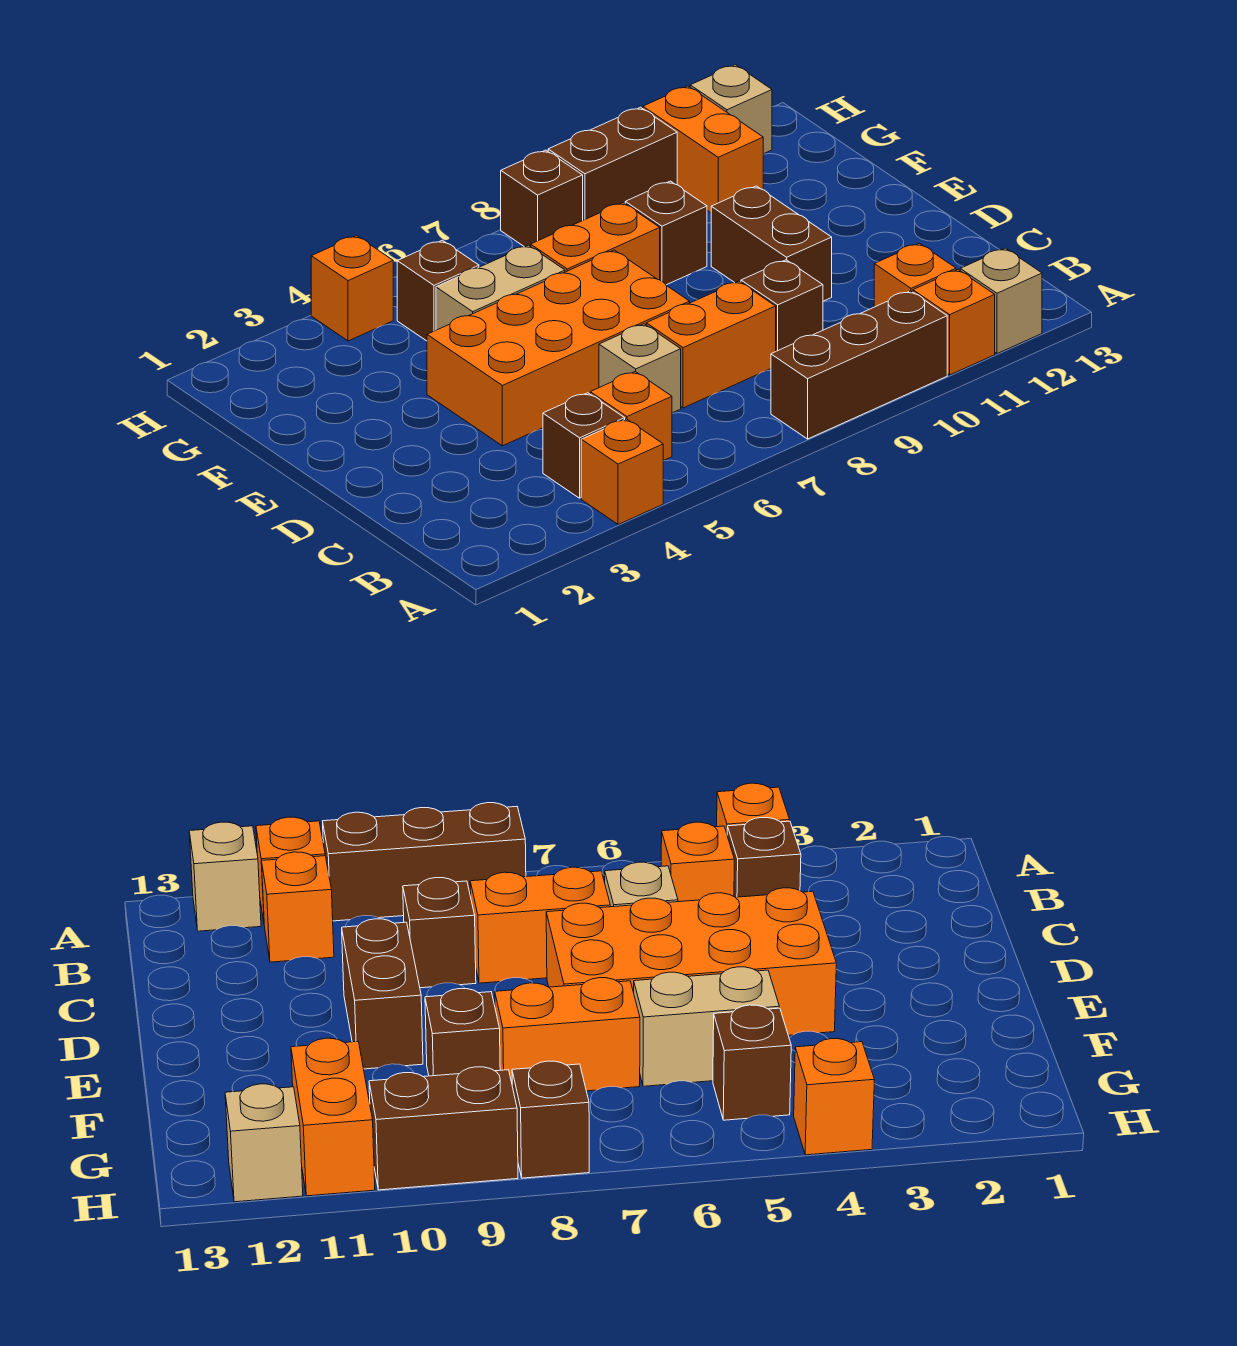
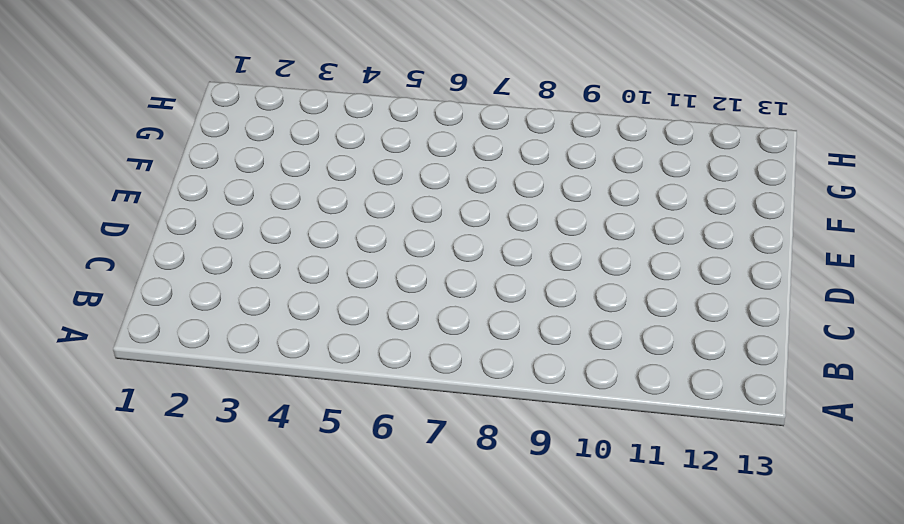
none -> orange brick A4 level 1
none -> brown brick A8:A10 level 1
none -> orange brick A11 level 1

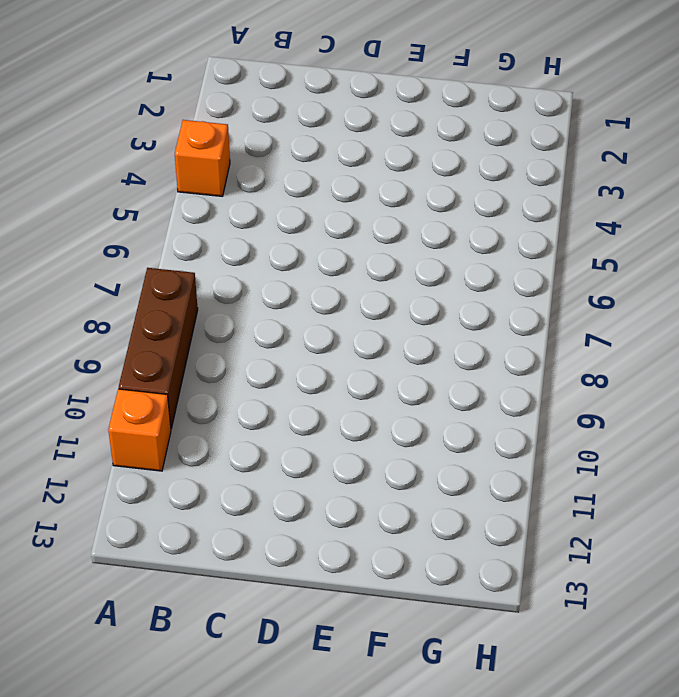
none -> tan brick A12 level 1
none -> brown brick B4 level 1
none -> orange brick B5 level 1

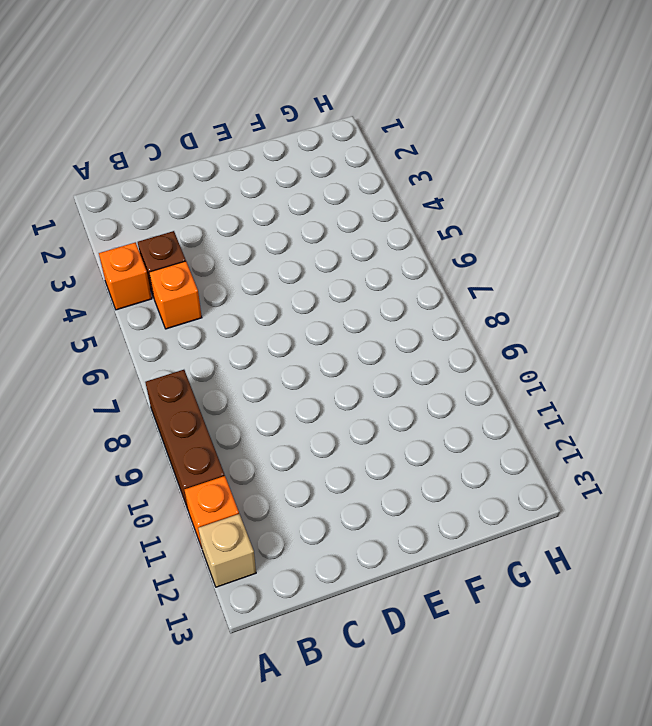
none -> orange brick B11 level 1
none -> tan brick C6 level 1
none -> orange brick C7:C8 level 1

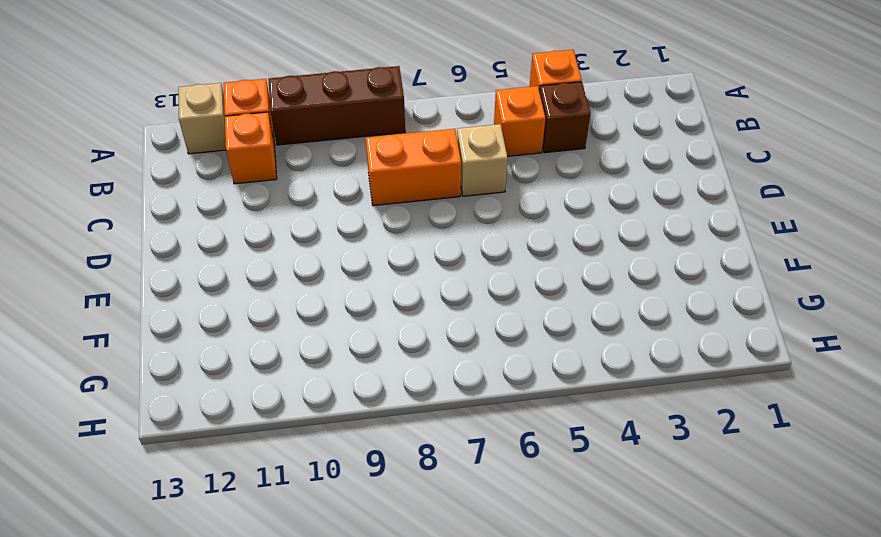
none -> brown brick C9 level 1
none -> orange brick D4:E7 level 1
none -> brown brick D10:E10 level 1

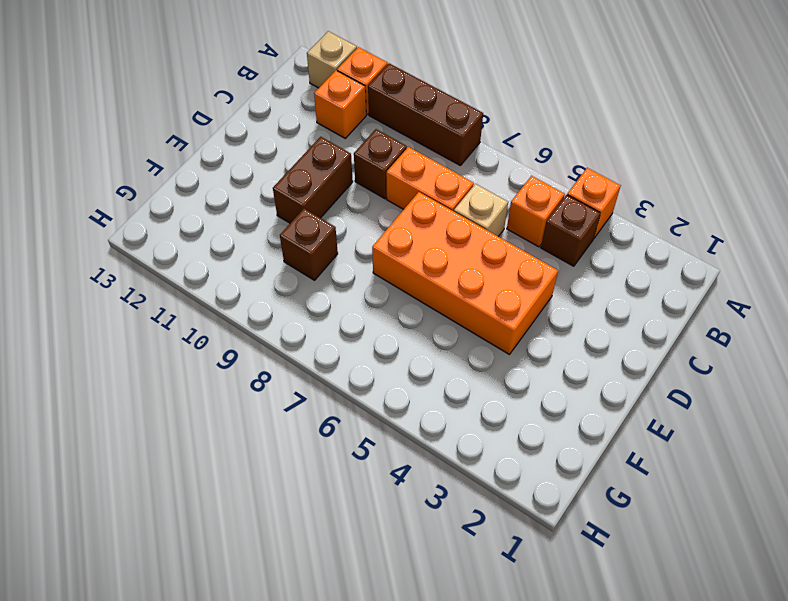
none -> tan brick F5:F6 level 1
none -> orange brick F7:F8 level 1
none -> brown brick G5 level 1

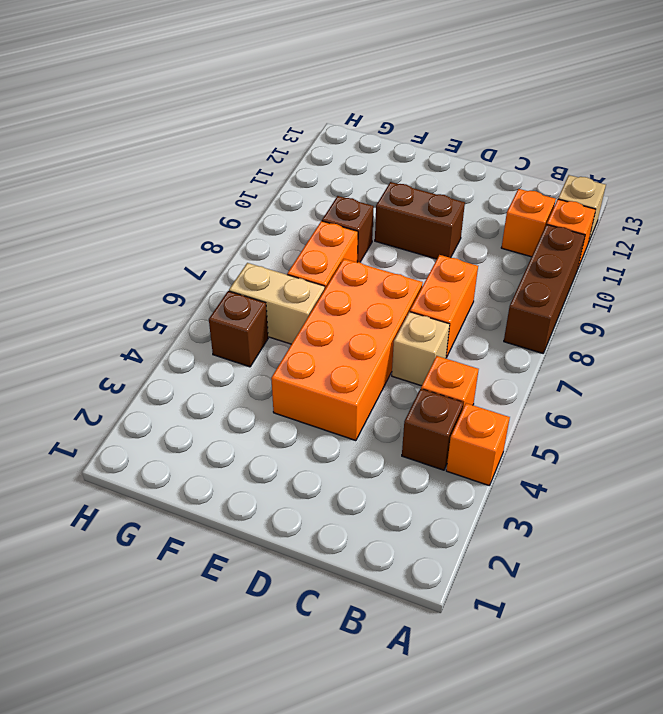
tan brick F6:G6 level 1 -> tan brick F5:F6 level 1
none -> brown brick C9 level 1
none -> orange brick G11:H11 level 1
none -> orange brick H4 level 1

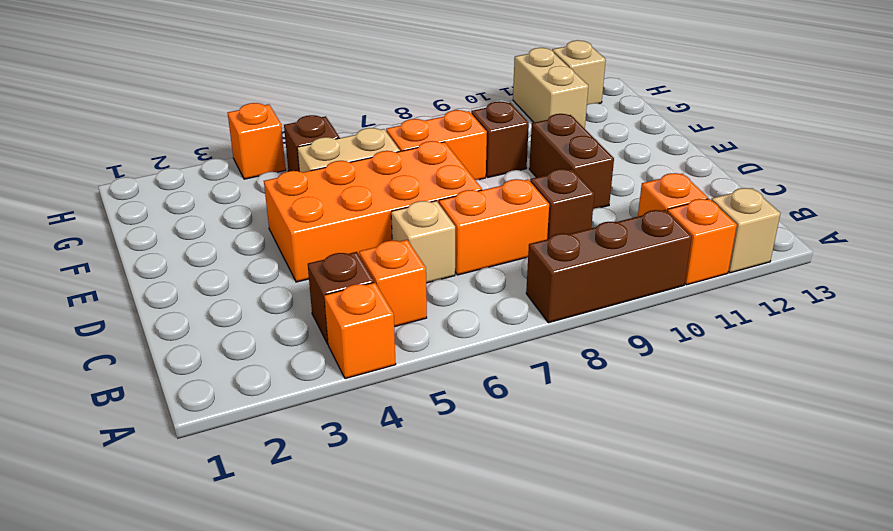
tan brick G11:H11 level 1 -> orange brick G11:H11 level 1
none -> brown brick H8 level 1
none -> brown brick H9:H10 level 1

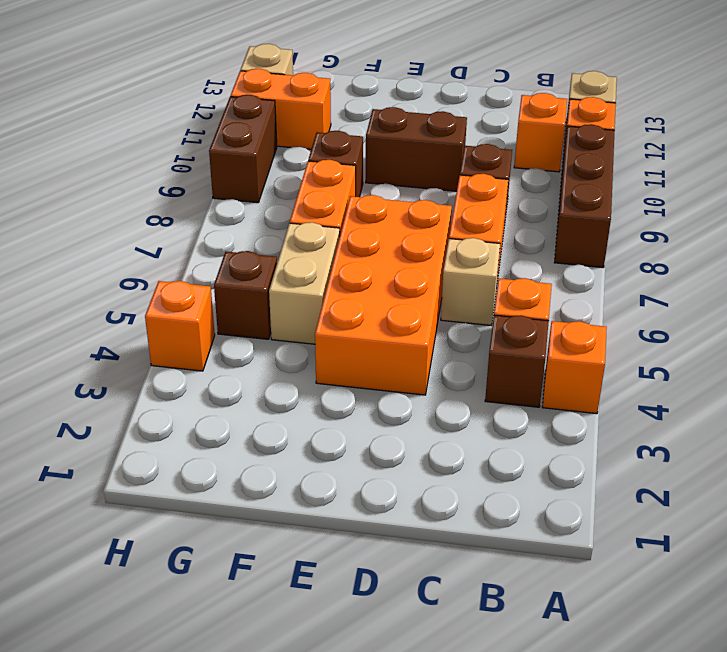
none -> brown brick H8 level 1

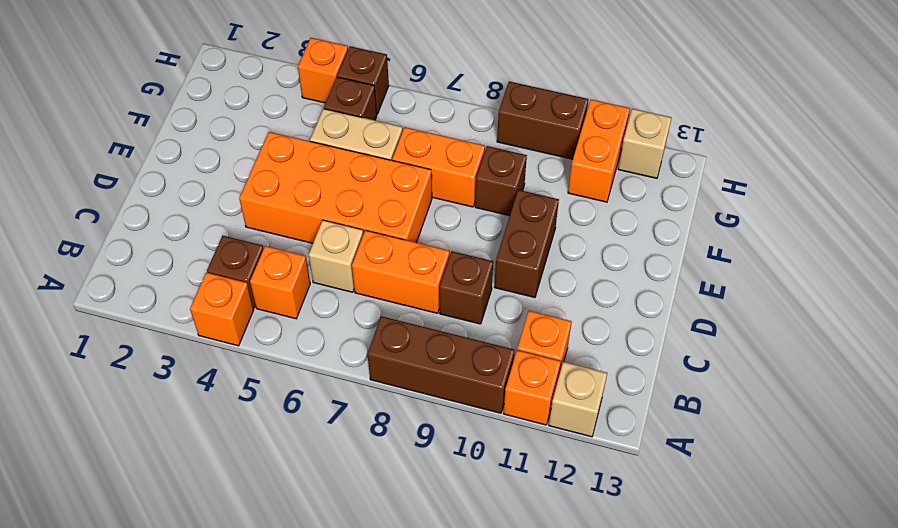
brown brick H5 level 1 -> brown brick H8 level 1

